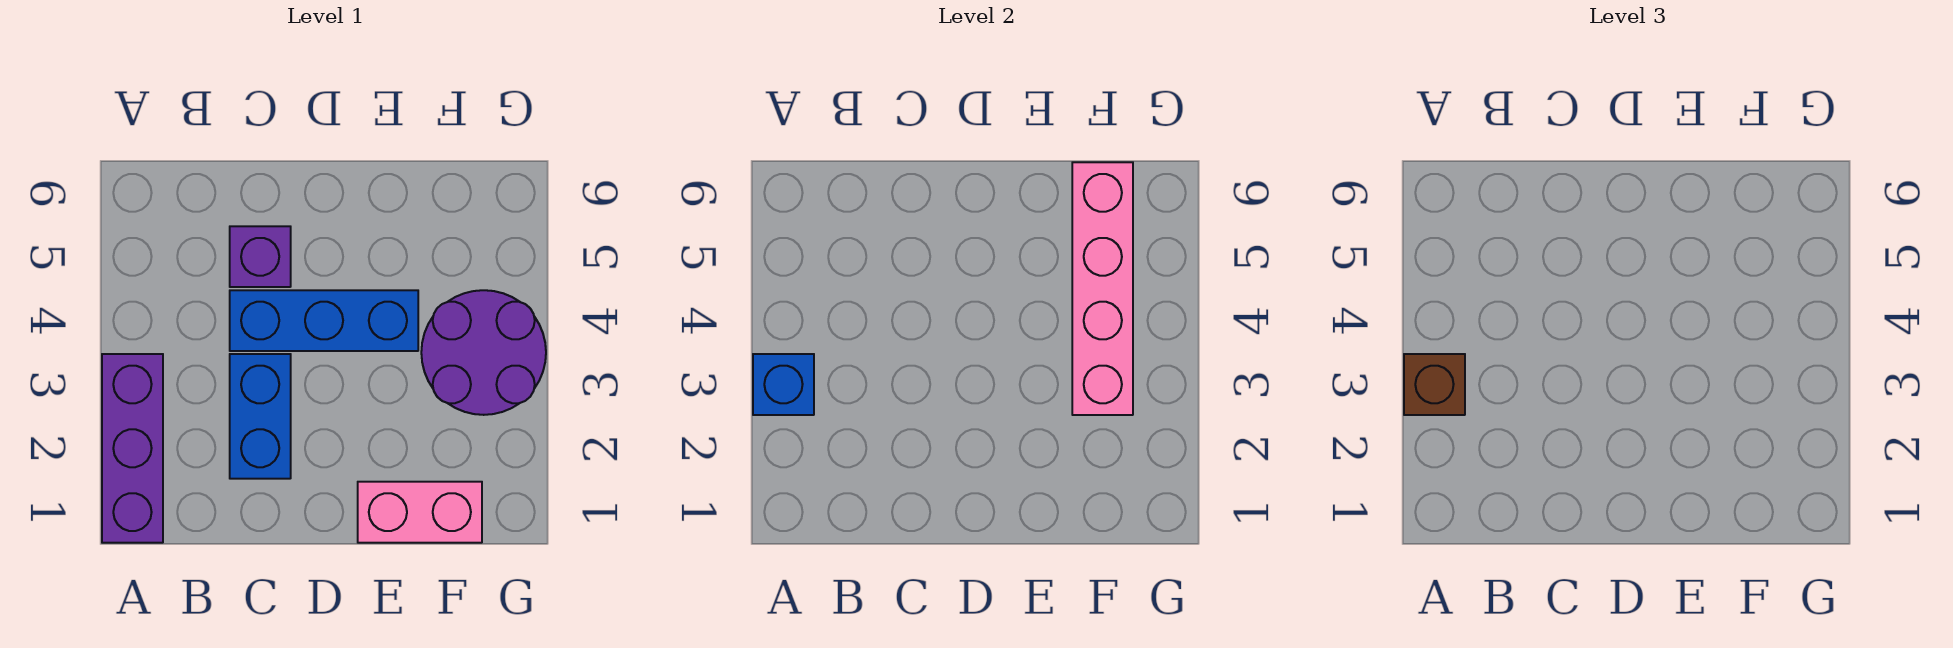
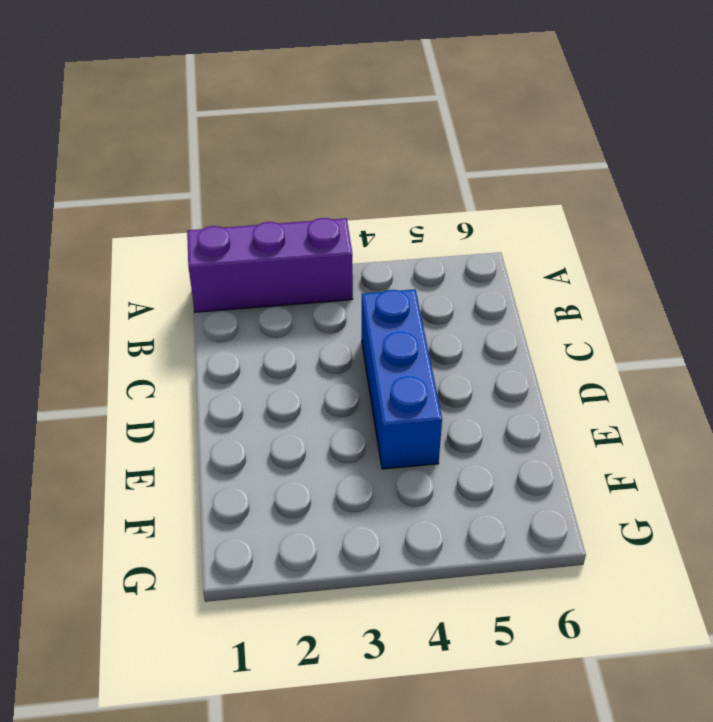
none -> blue brick C2:C3 level 1
none -> purple brick C5 level 1

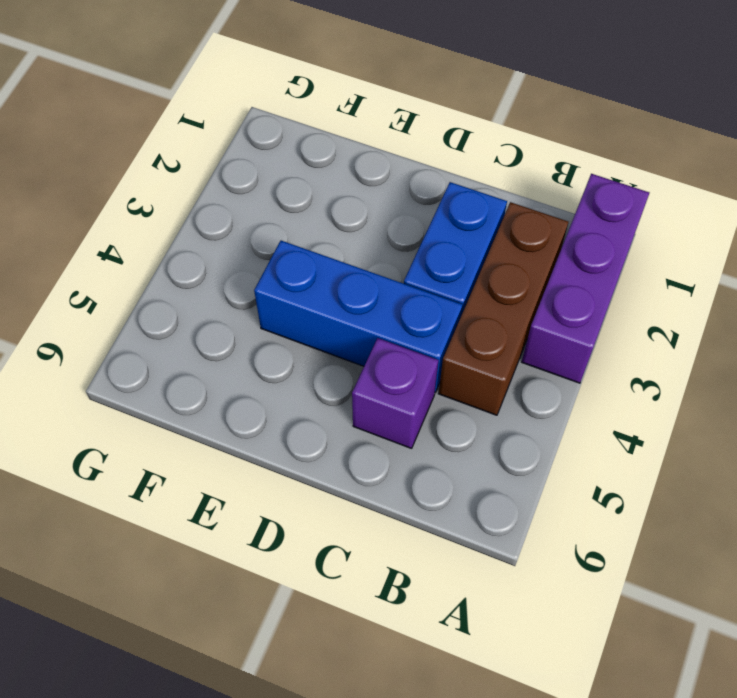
brown brick B2:B4 level 1 -> none
none -> pink brick E1:F1 level 1
none -> purple round brick F3:G4 level 1

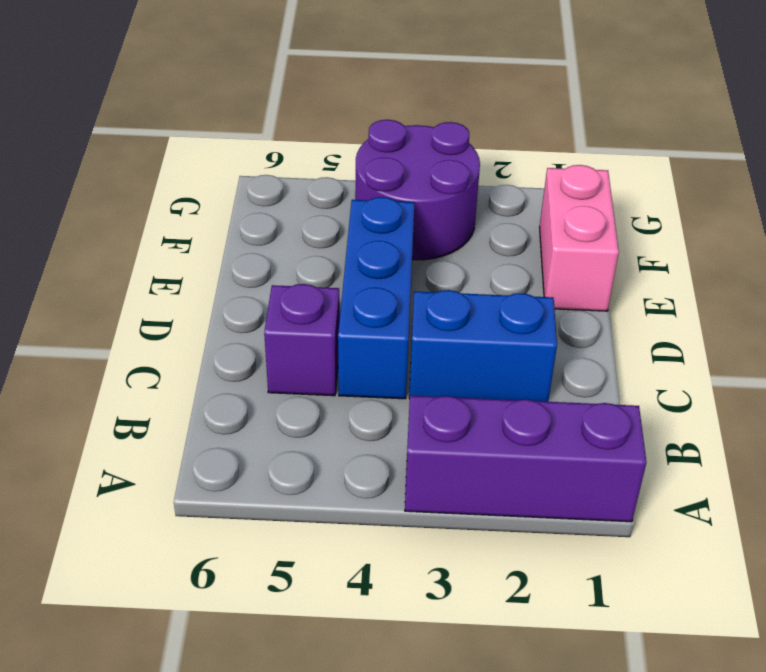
none -> blue brick A3 level 2
none -> pink brick F3:F6 level 2

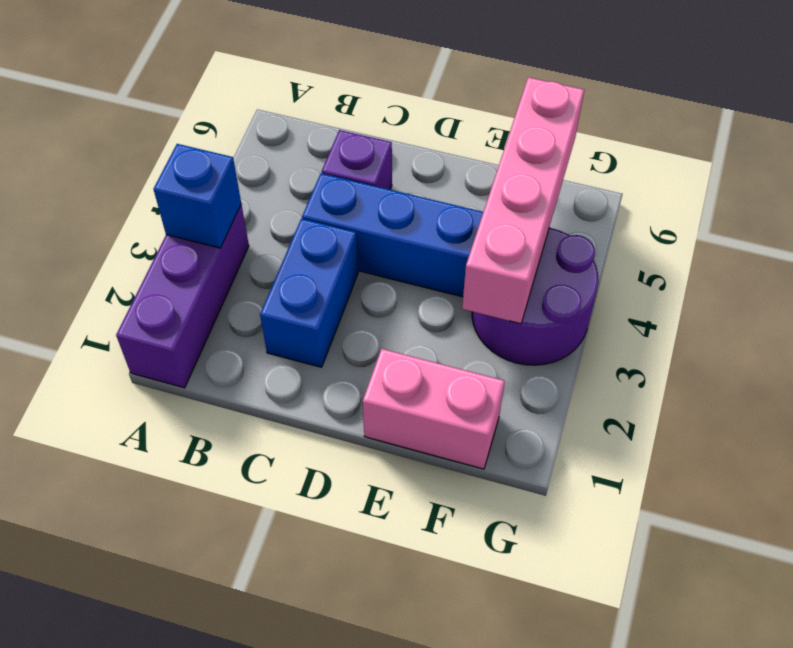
none -> brown brick A3 level 3

